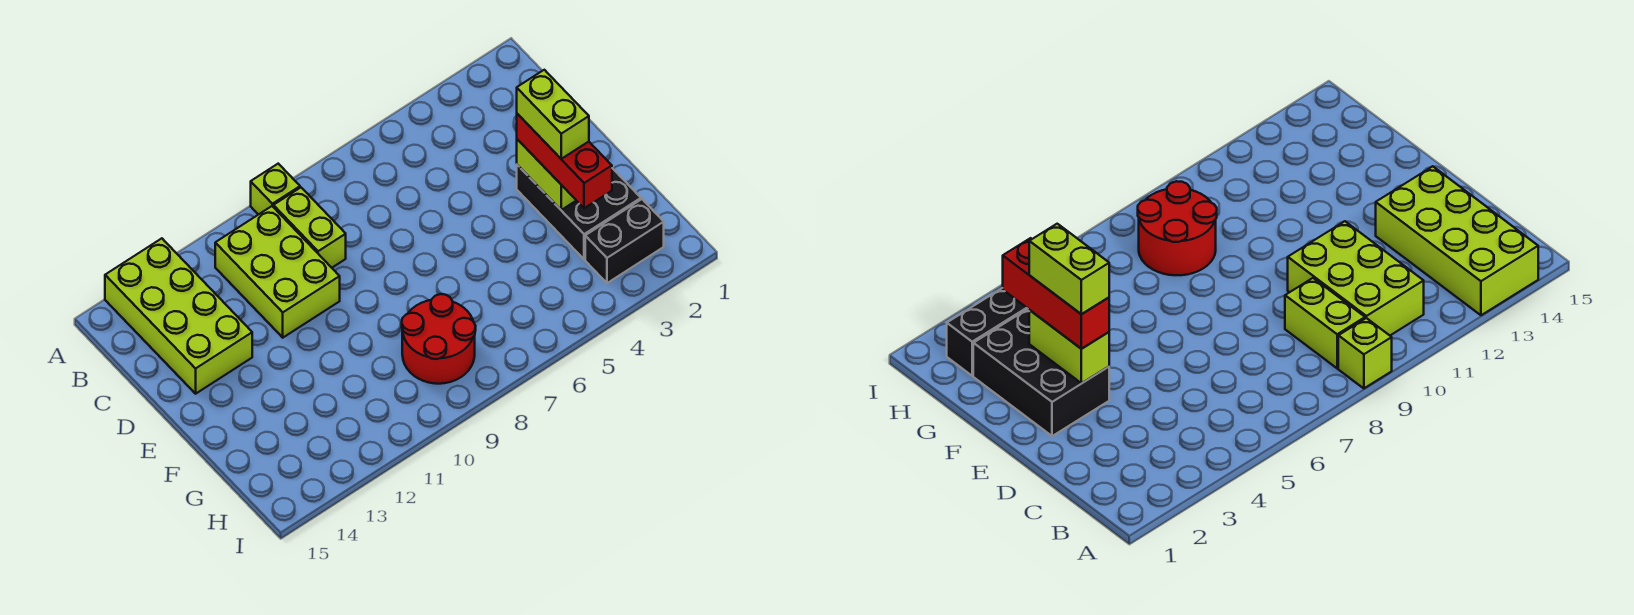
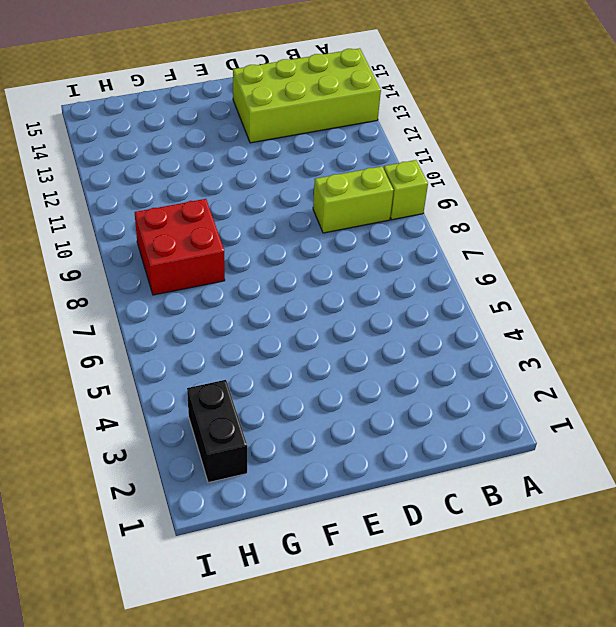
red brick G8:H9 level 1 -> red round brick G8:H9 level 1
none -> lime brick B10:D11 level 1
none -> black brick E2:G3 level 1

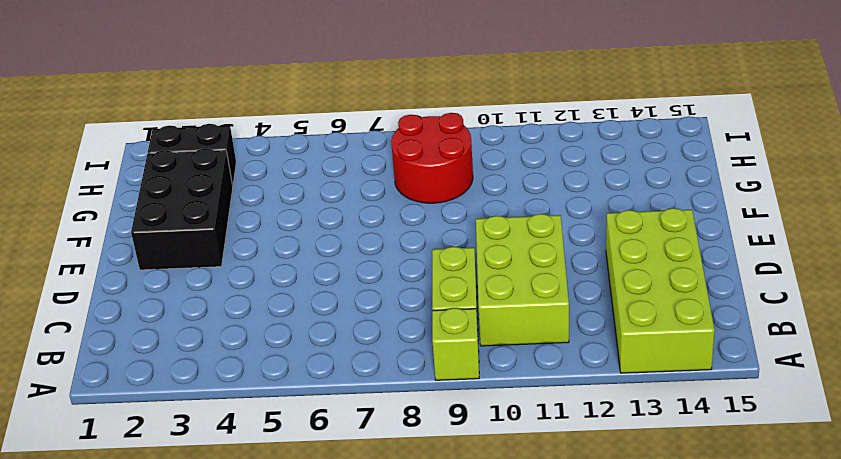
none -> lime brick E3:F3 level 2
none -> red brick E3:G3 level 3

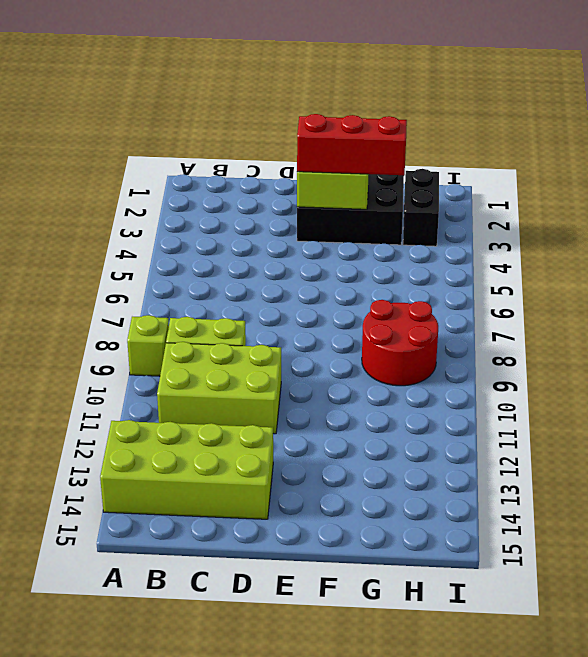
none -> lime brick E3:F3 level 4

